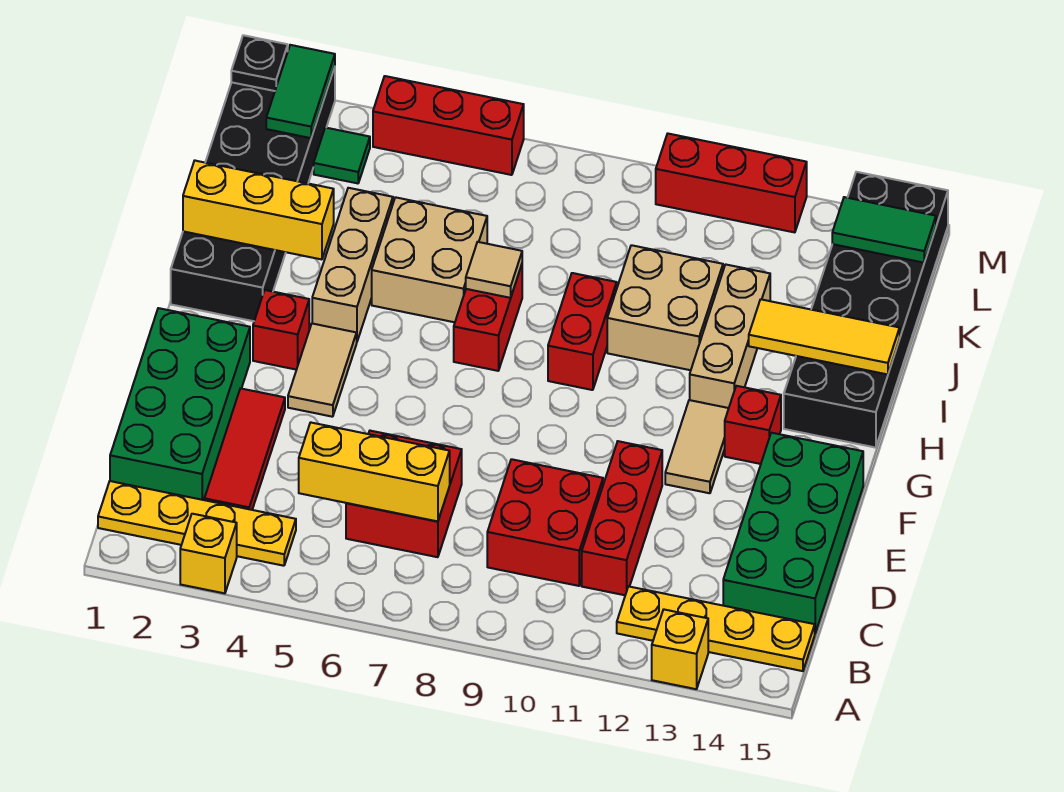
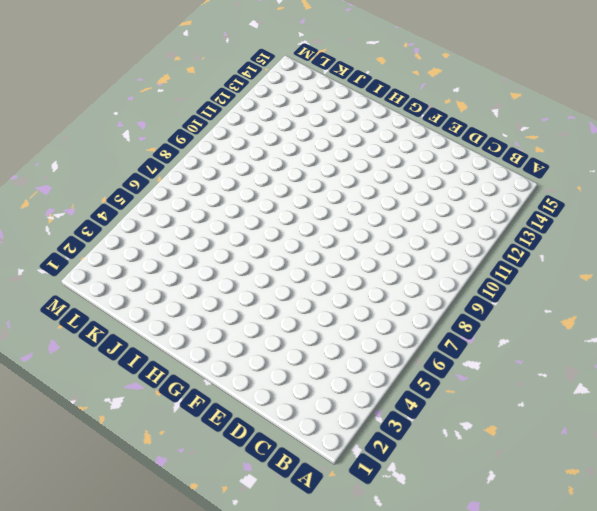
none -> yellow brick A3 level 1
none -> yellow brick A13 level 1
none -> yellow plate B1:B4 level 1
none -> yellow plate B12:B15 level 1

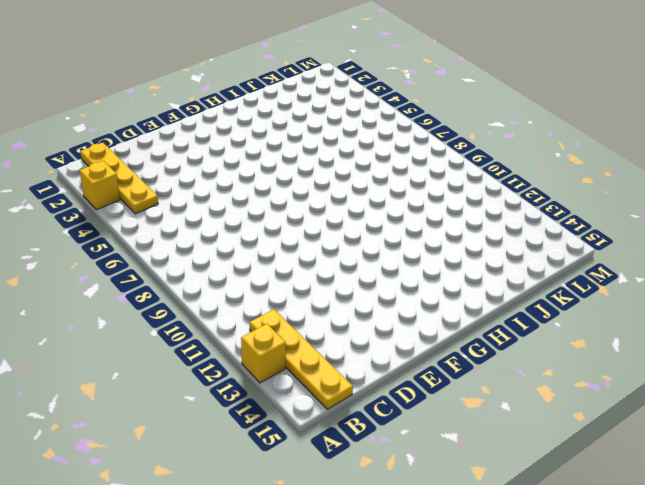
none -> green brick C1:F2 level 1
none -> red tile C3:E3 level 1
none -> red brick C6:D7 level 1
none -> red brick C9:D10 level 1

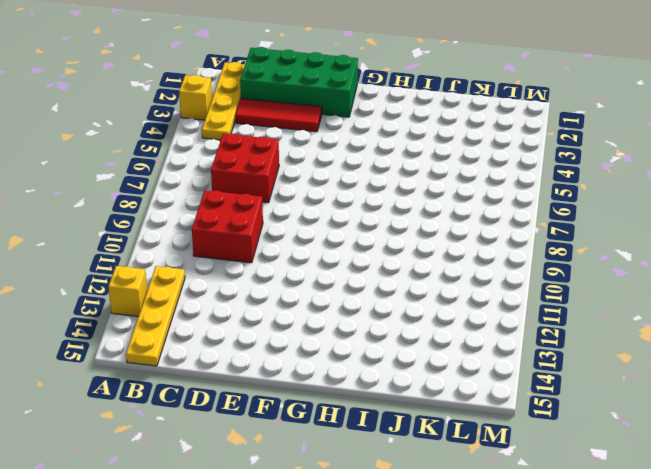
none -> red brick C11:E11 level 1
none -> green brick C14:F15 level 1
none -> tan tile F4:G4 level 1
none -> tan tile F12:G12 level 1

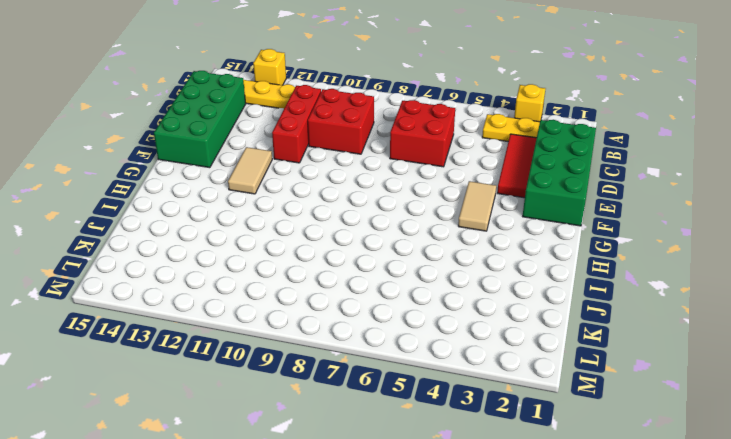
none -> red brick G3 level 1
none -> red brick G13 level 1
none -> black brick H1:M2 level 1
none -> tan brick H4:J4 level 1

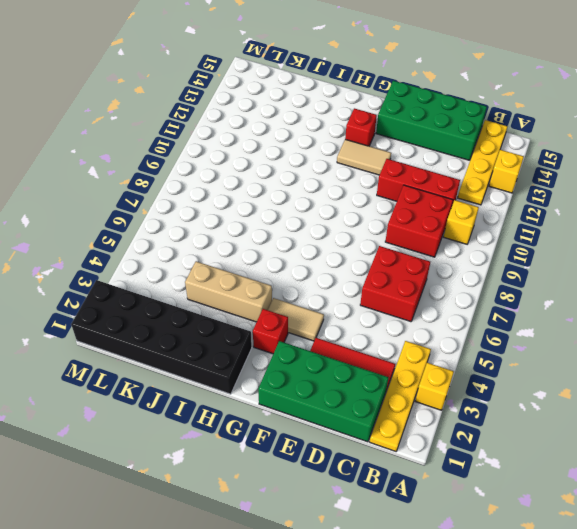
yellow brick B10 level 1 -> none
none -> red brick H7:I7 level 1
none -> red brick H9:I9 level 1
none -> tan brick H12:J12 level 1
none -> black brick H14:M15 level 1

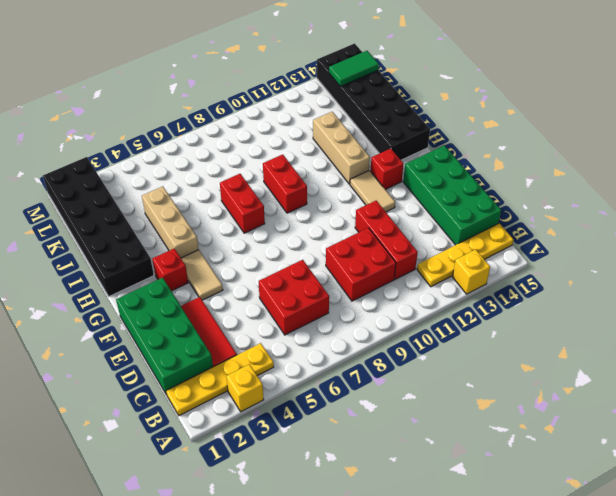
none -> tan brick I5:J6 level 1
none -> tan brick I10:J11 level 1
none -> green tile L3 level 1
none -> red brick M4:M6 level 1

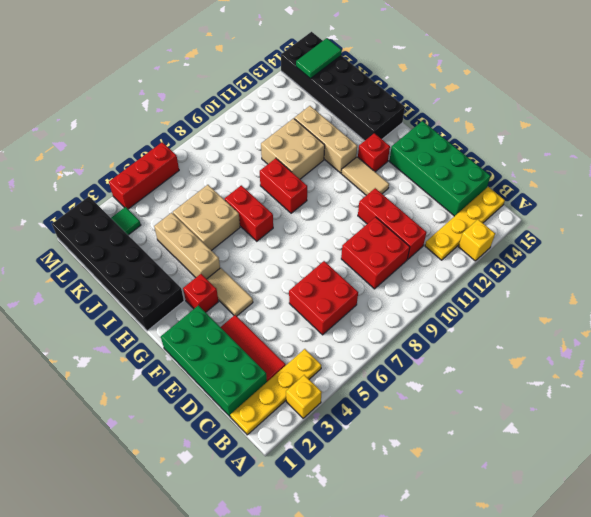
none -> red brick M10:M12 level 1
none -> yellow brick C5:C7 level 2
none -> yellow brick I1:I3 level 2
none -> tan tile I7 level 2

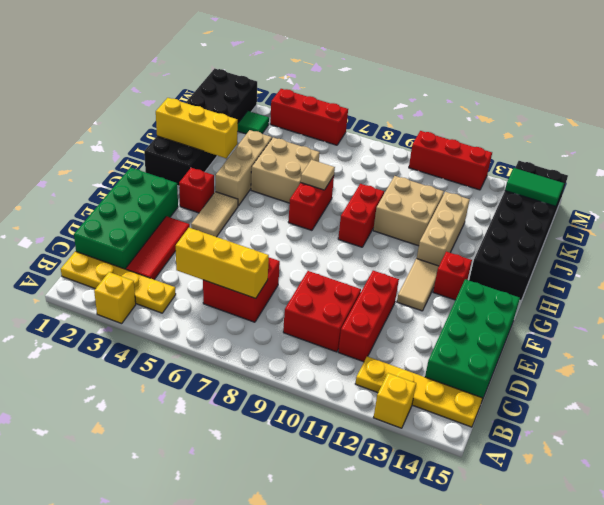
none -> yellow tile I13:I15 level 2
none -> green tile L2:M2 level 2
none -> black plate M1 level 2

